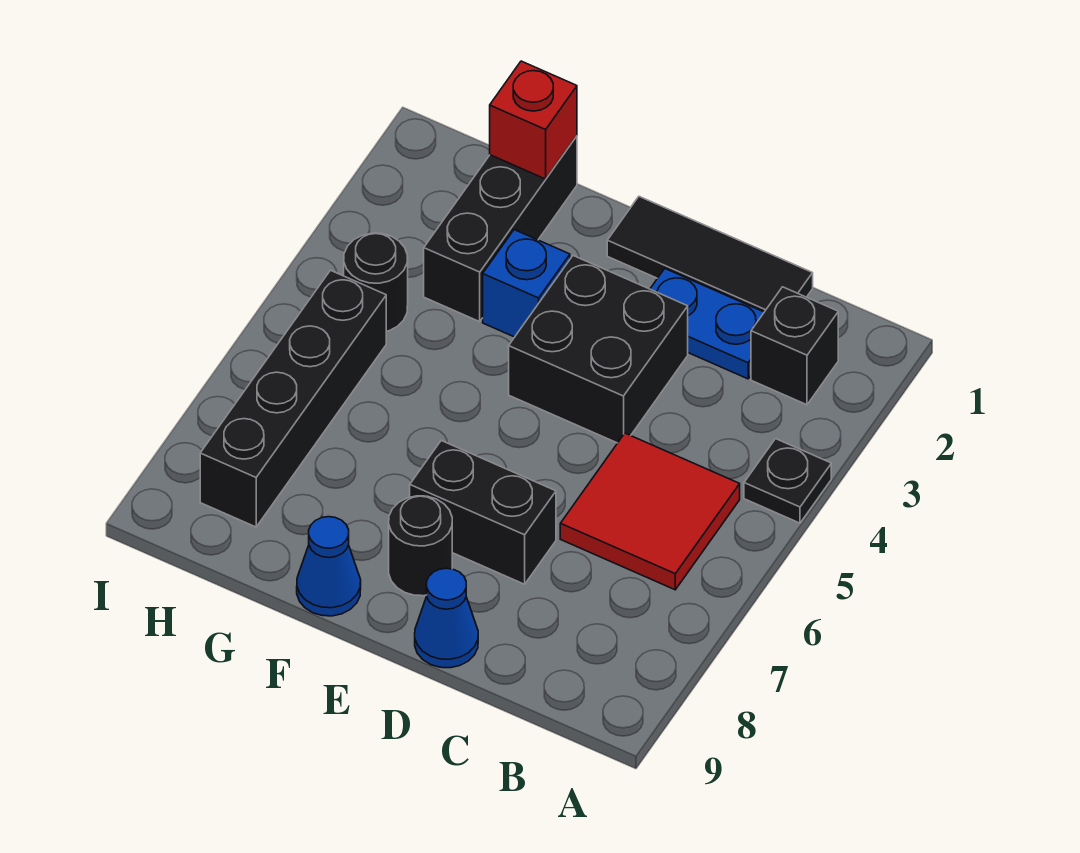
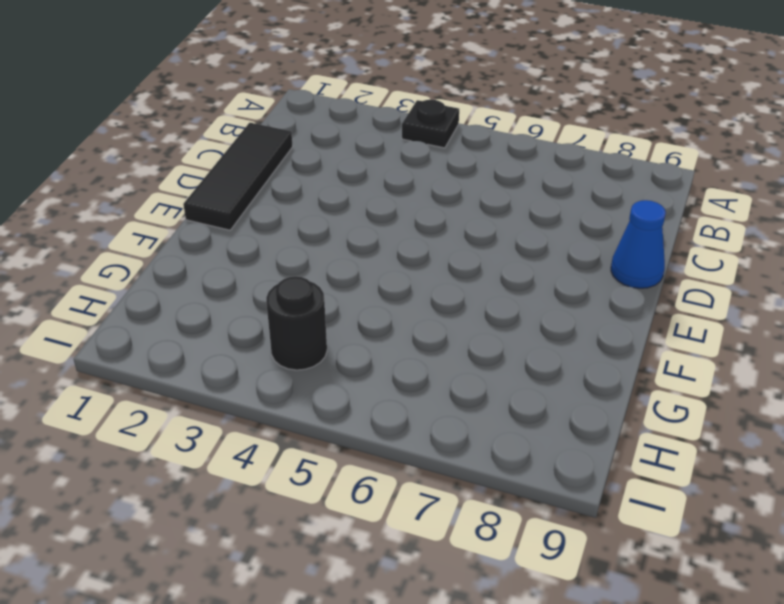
none -> black brick B2 level 1
none -> red tile B5:C6 level 1
none -> blue plate C2:D2 level 1

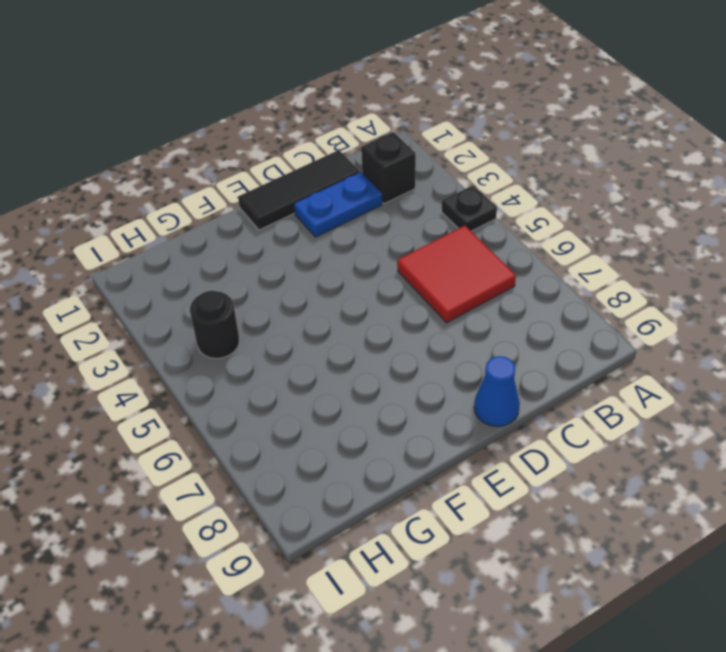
none -> black brick D3:E4 level 1
none -> black brick D7:E7 level 1
none -> black round brick E8 level 1

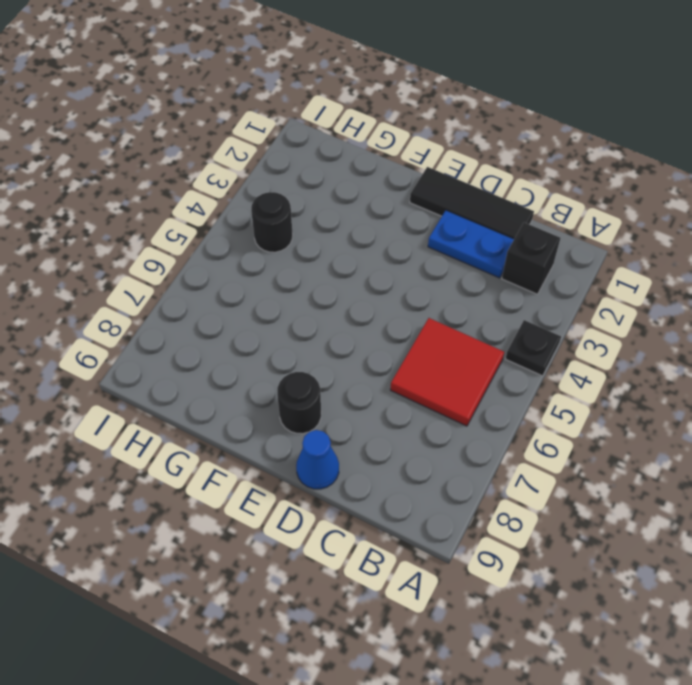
none -> black brick D3:E4 level 1
none -> black brick D7:E7 level 1
none -> blue brick F3 level 1

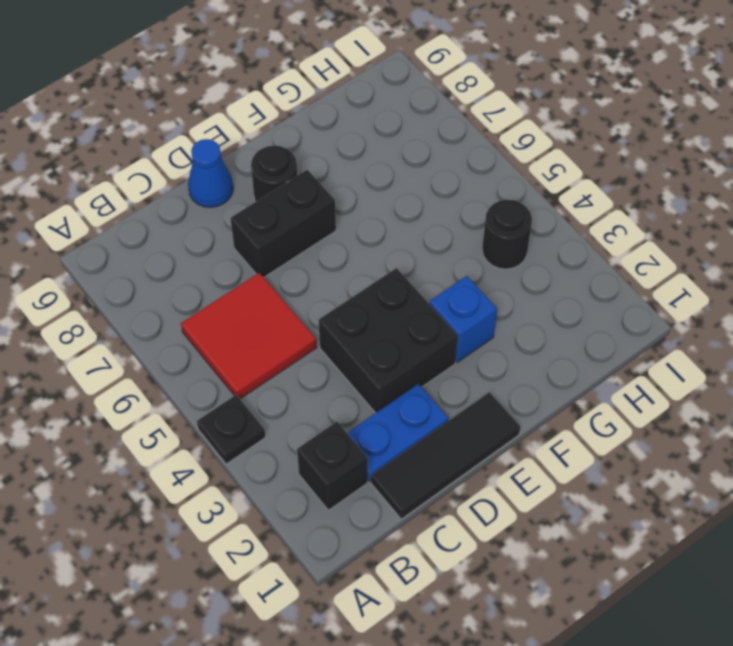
none -> blue cone F9 level 1
none -> black brick G1:G3 level 1
none -> black brick H5:H8 level 1

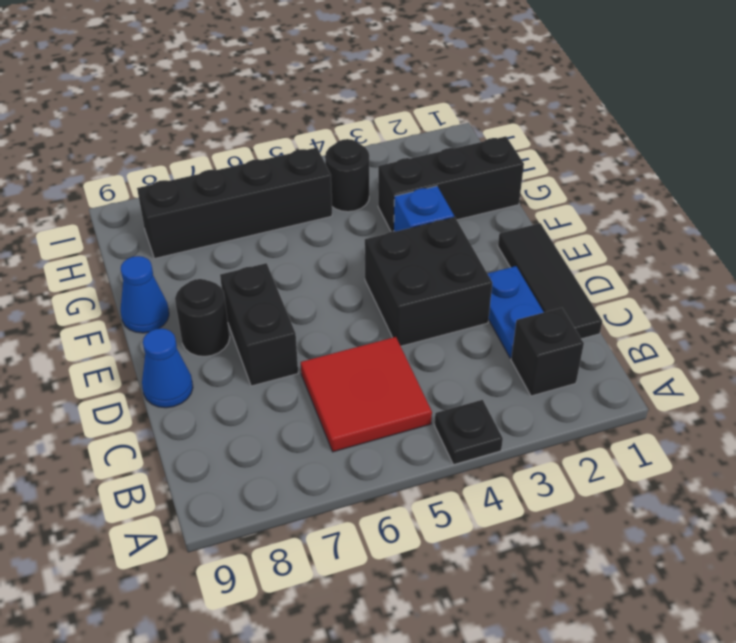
none -> red brick G1 level 2

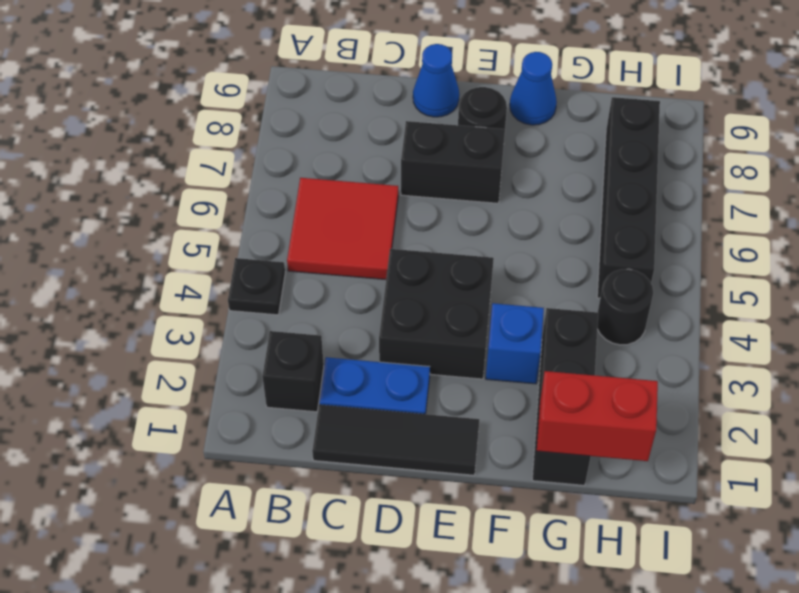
red brick G1:H1 level 2 -> red brick G1 level 2

